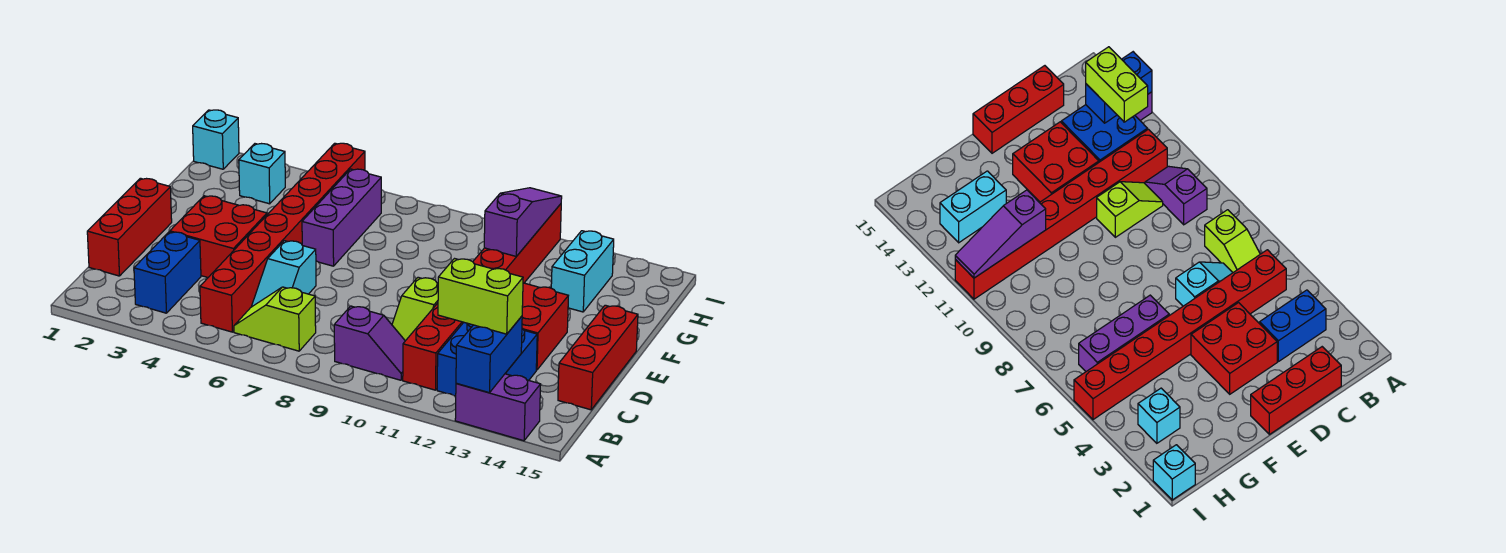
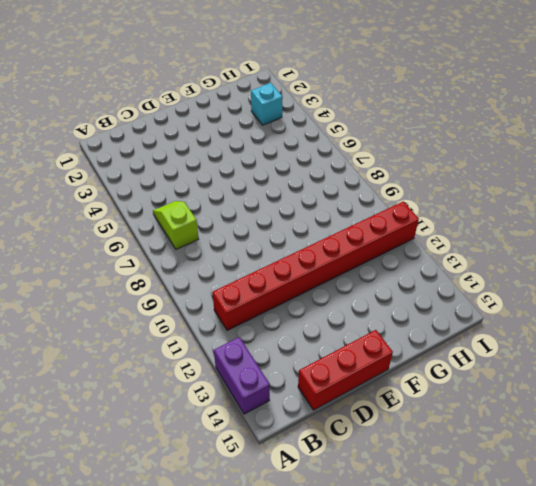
none -> blue brick B3:C3 level 1
none -> red brick B5:I5 level 1
none -> purple slope B9:B10 level 1 top 9

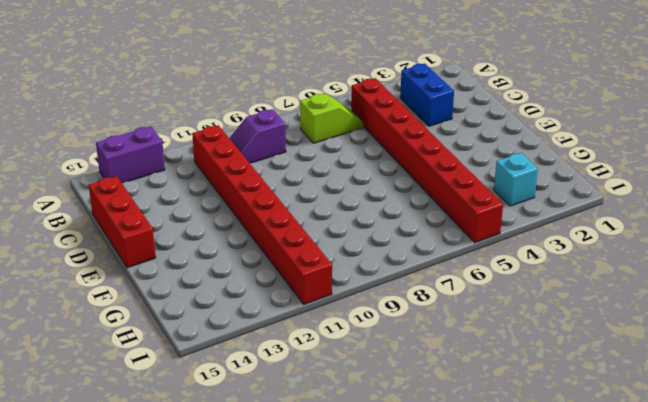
none -> blue brick B12:C13 level 1
none -> red brick C1:E1 level 1
none -> cyan slope C6:D6 level 1 top D

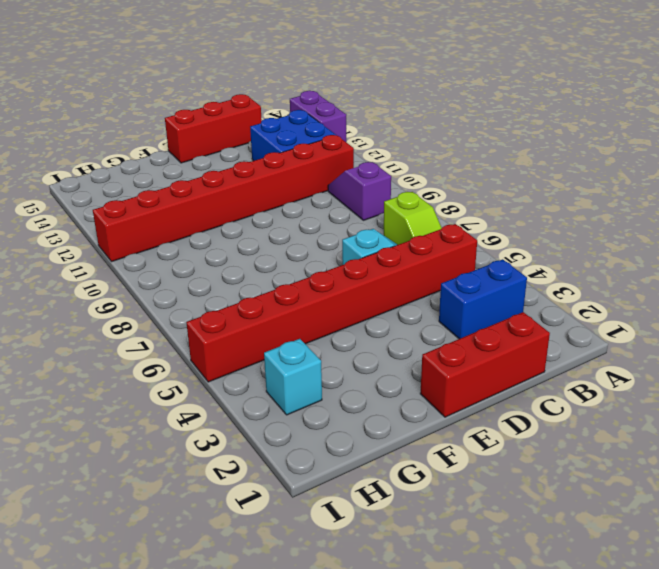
none -> lime slope C10:D10 level 1 top D
none -> red brick D3:E4 level 1
none -> red brick D12:E13 level 1

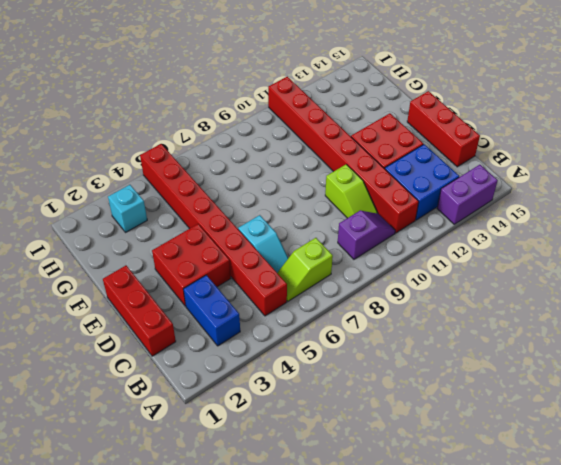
none -> purple brick F6:H6 level 1
none -> cyan brick G13:H13 level 1
none -> cyan brick I1 level 1

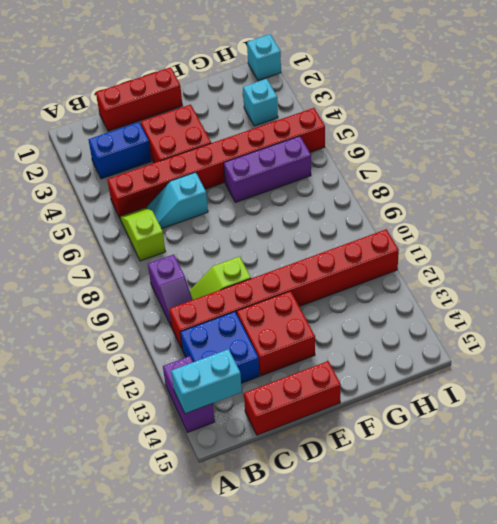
cyan brick A14:B14 level 2 -> cyan brick G13:H13 level 1
none -> blue brick A13:B13 level 2
none -> purple slope G11:I11 level 2 top G
none -> lime brick B12:B13 level 3

